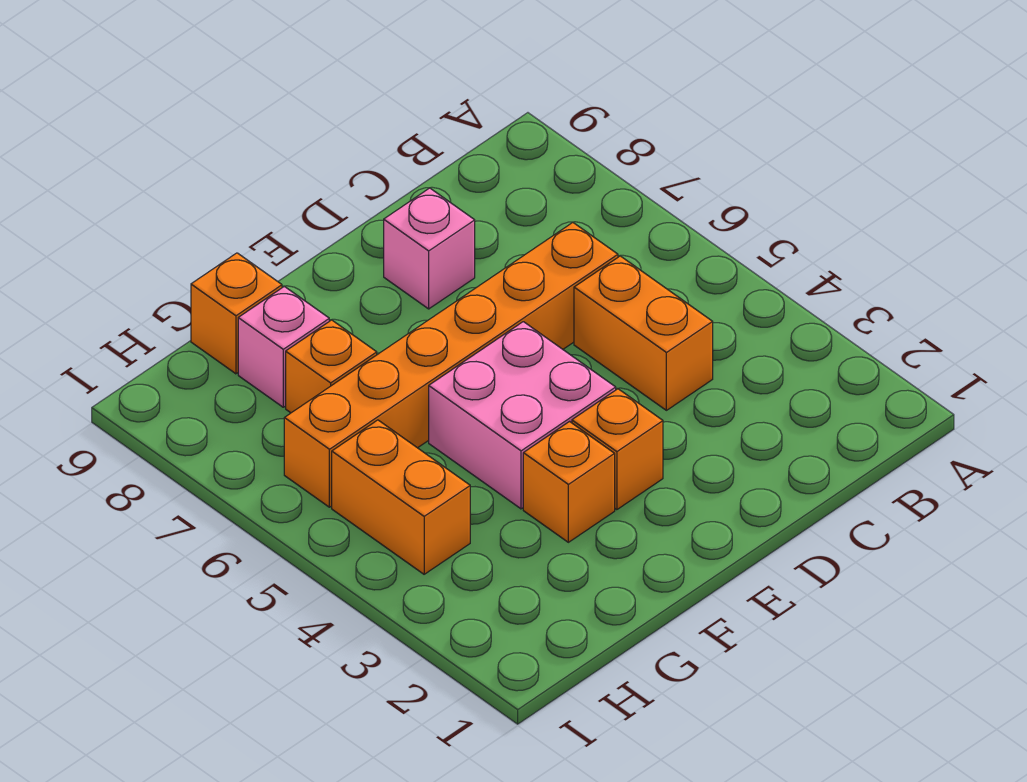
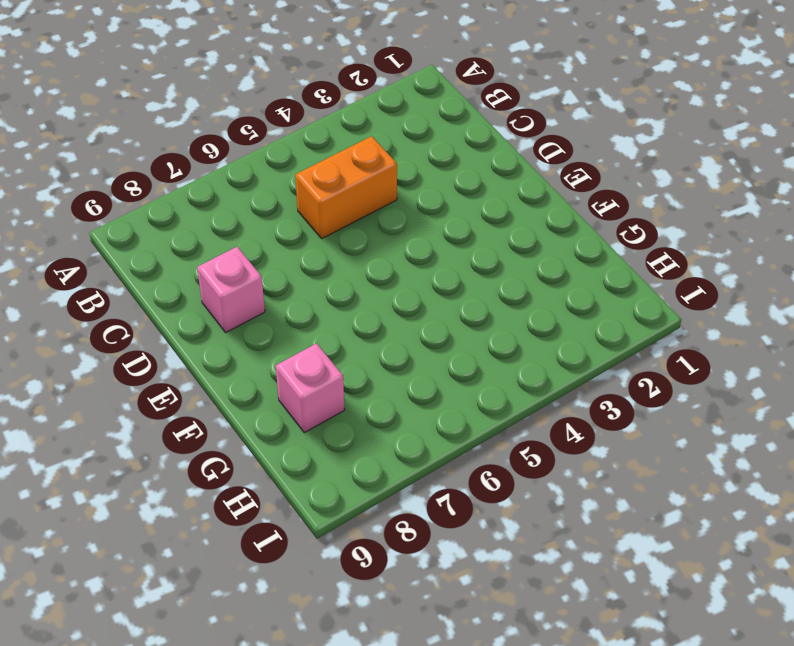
none -> orange brick C6:H6 level 1
none -> orange brick E3 level 1

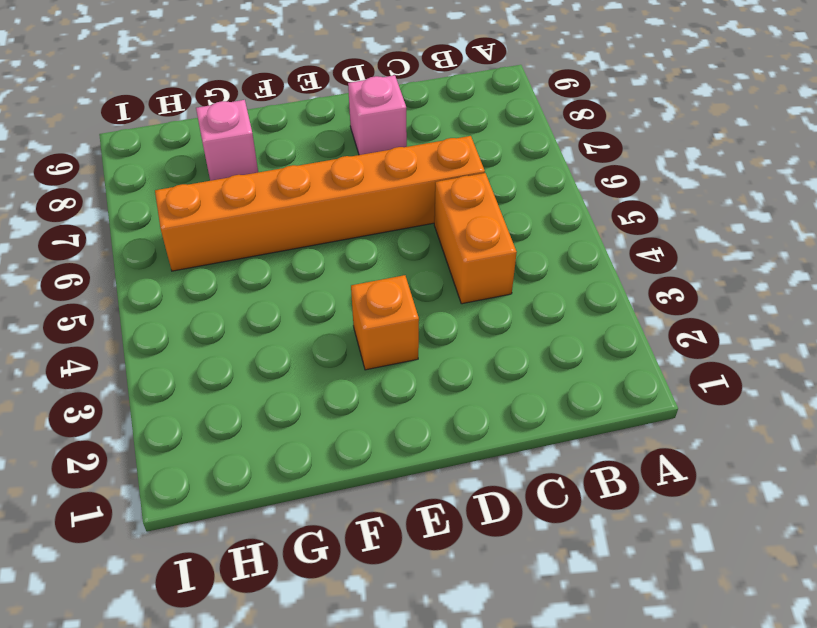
none -> pink brick E4:F5 level 1
none -> orange brick F3 level 1

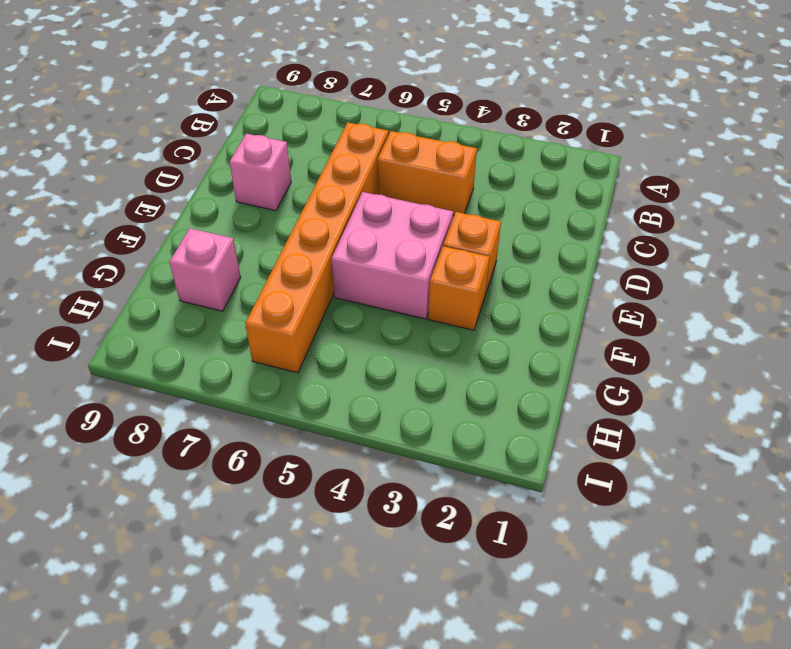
none -> orange brick G7 level 1
none -> orange brick G9 level 1

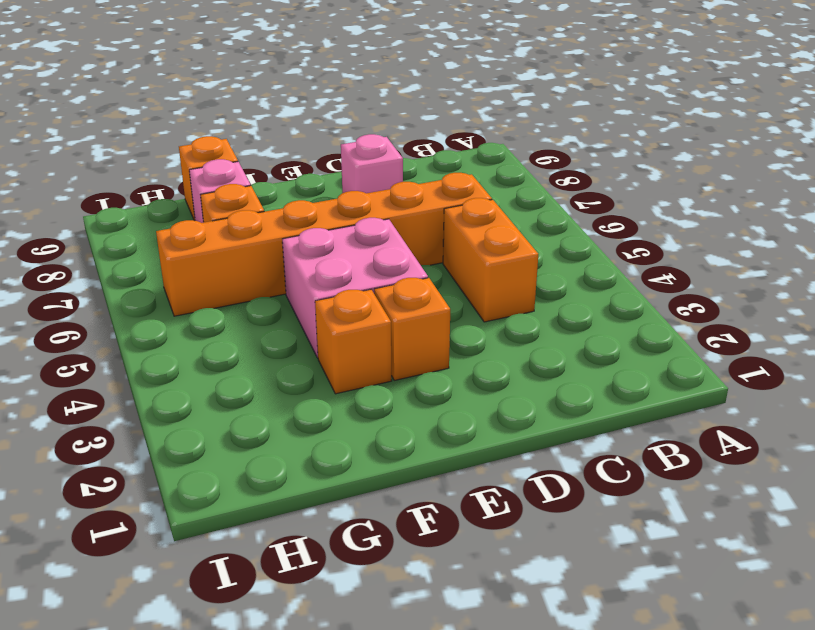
none -> orange brick H4:H5 level 1

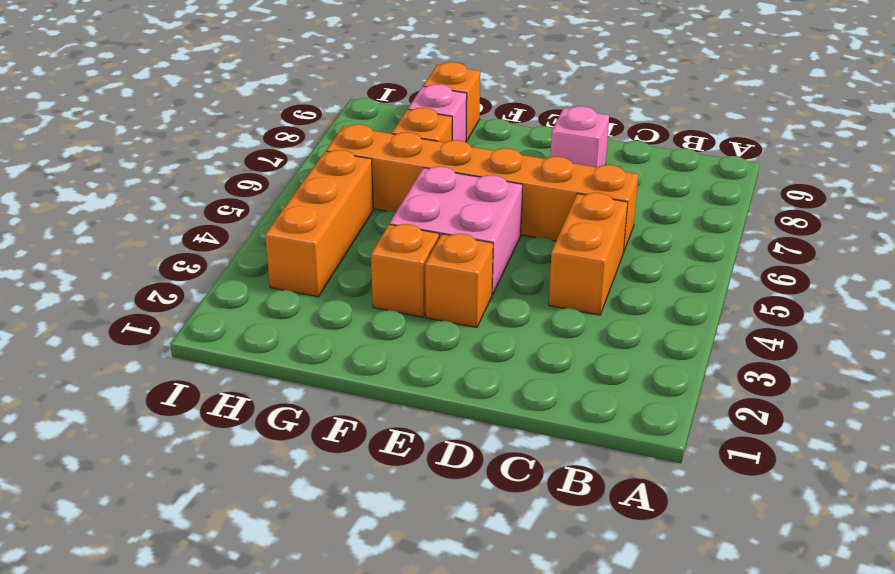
orange brick H3:H5 level 1 -> orange brick H4:H5 level 1

